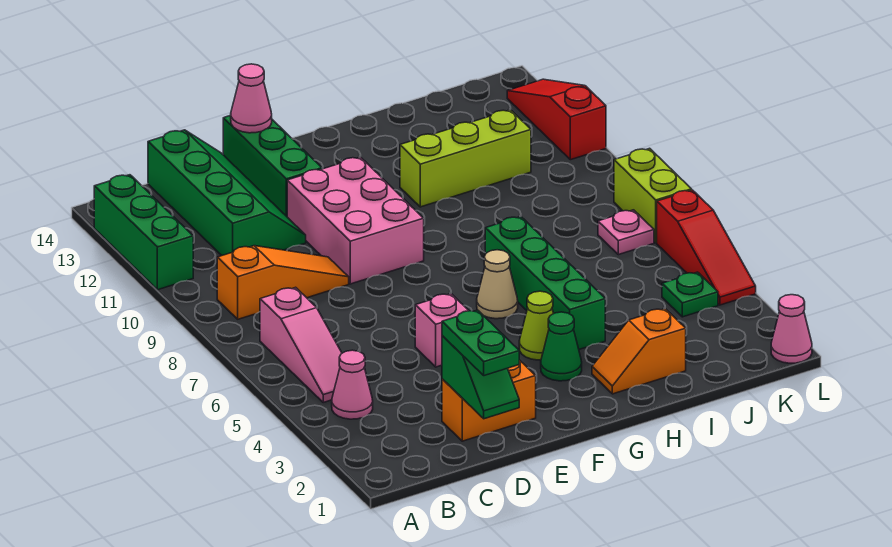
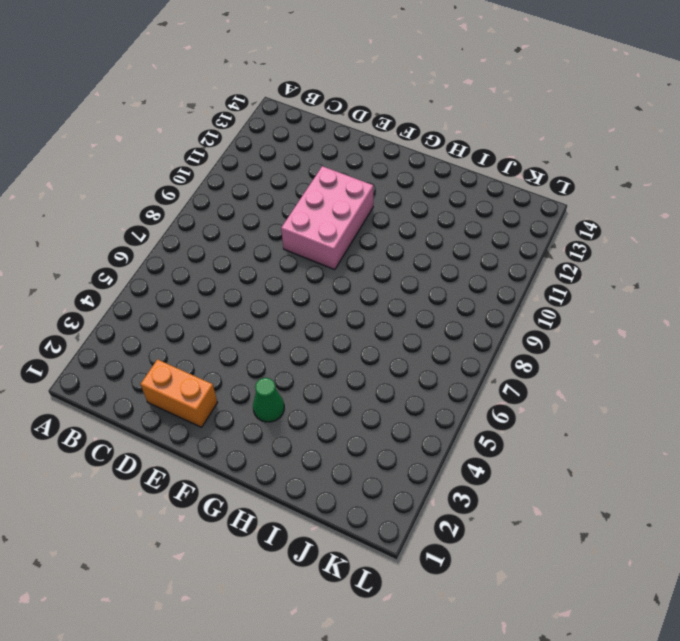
none -> green brick A11:A13 level 1
none -> pink cone B4 level 1
none -> pink slope B5:B7 level 1 top 7

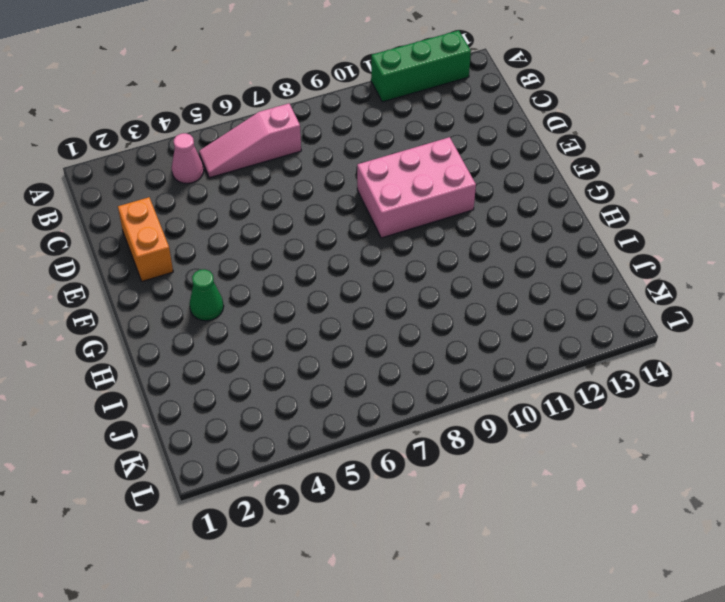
none -> orange slope B9:D9 level 1 top B
none -> green slope C11:D14 level 1 top C
none -> pink brick E5 level 1

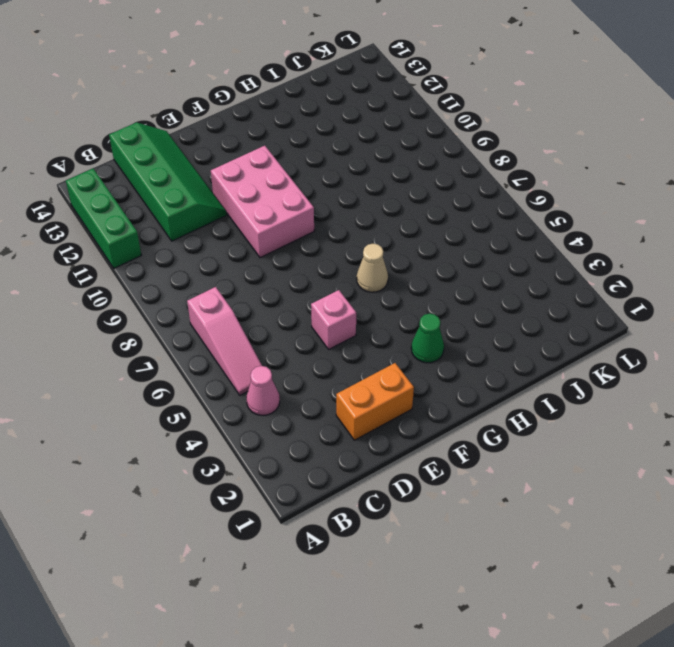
none -> orange slope B9:D9 level 1 top B
none -> green brick E12:E14 level 1
none -> lime cone G4 level 1

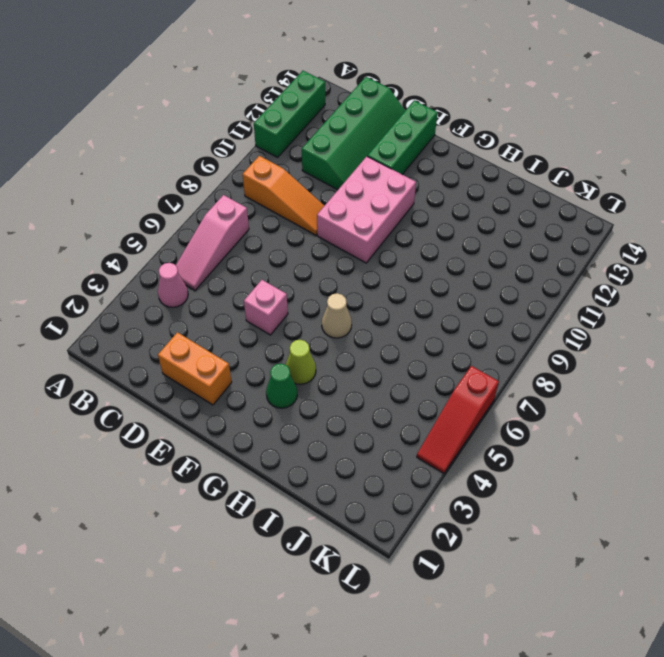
none -> orange slope H2:I2 level 1 top I
none -> green brick H4:H7 level 1
none -> lime brick H11:J11 level 1

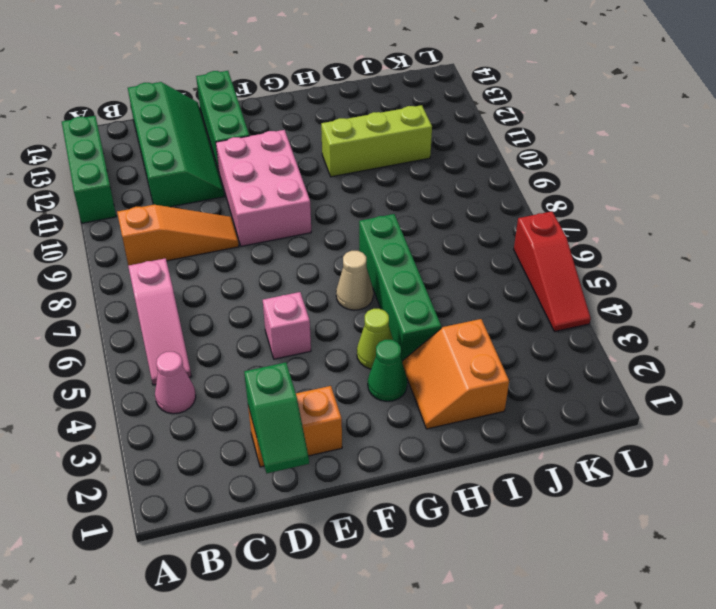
orange slope H2:I3 level 1 top I -> orange slope H2:I2 level 1 top I
none -> green plate K4 level 1
none -> pink plate K7 level 1
none -> pink cone L1 level 1

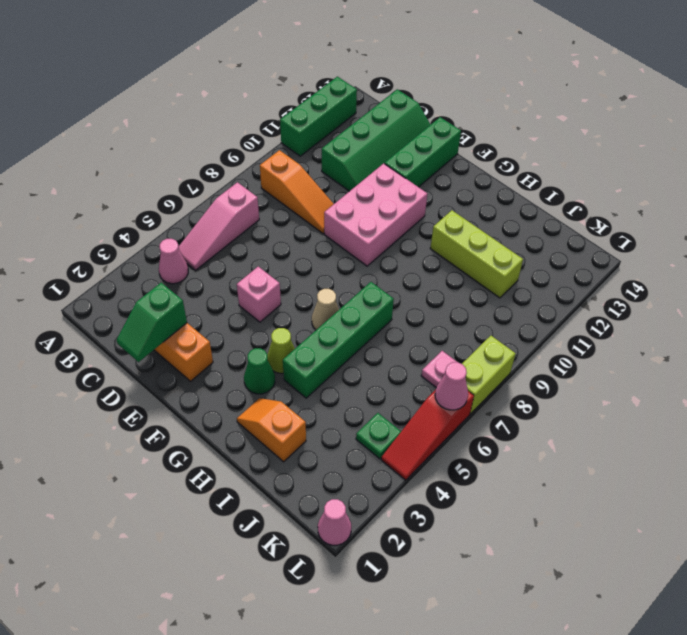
pink cone L6 level 2 -> pink cone E14 level 2
none -> red slope L11:L13 level 1 top 11
none -> green plate D1:D2 level 3

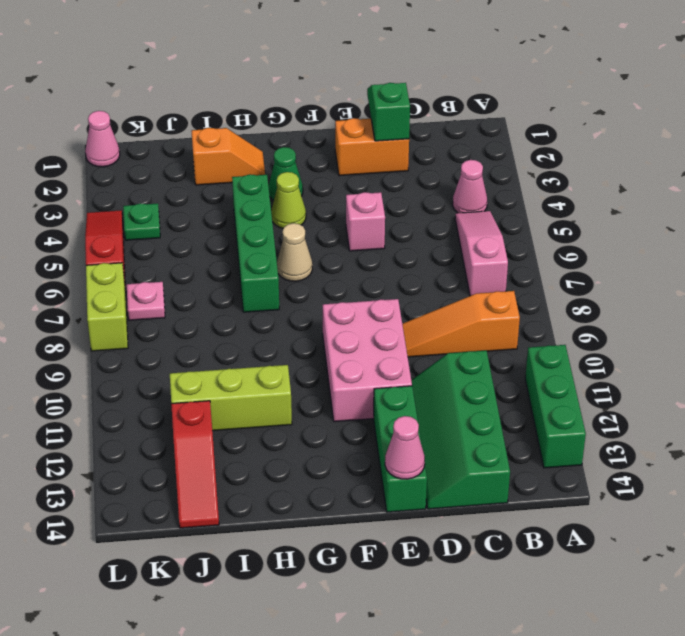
red slope J12:J14 level 1 top 12 -> red slope L11:L13 level 1 top 11
none -> green plate D1:D2 level 3

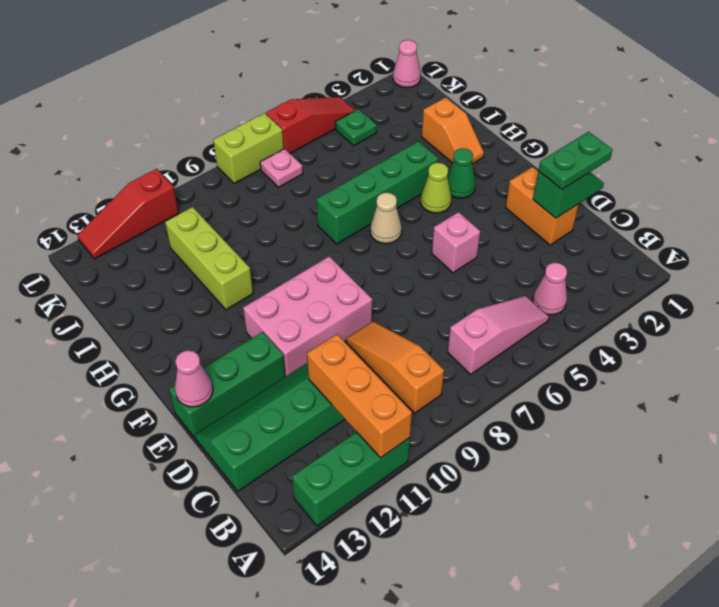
orange brick A11:C11 level 2 -> none

